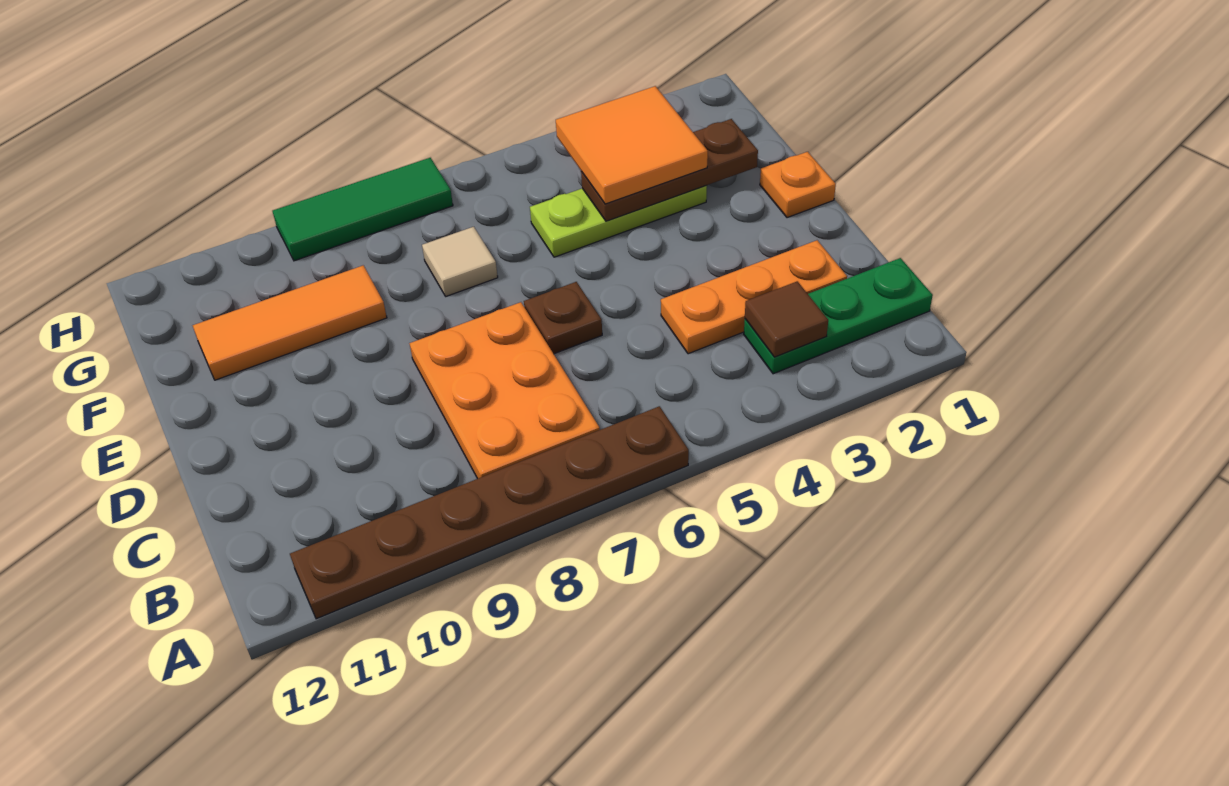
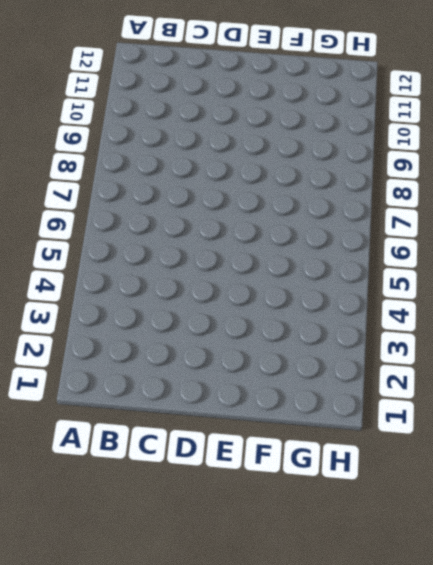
none -> brown plate A6:A11 level 1
none -> green plate B1:B3 level 1
none -> orange plate B7:D8 level 1

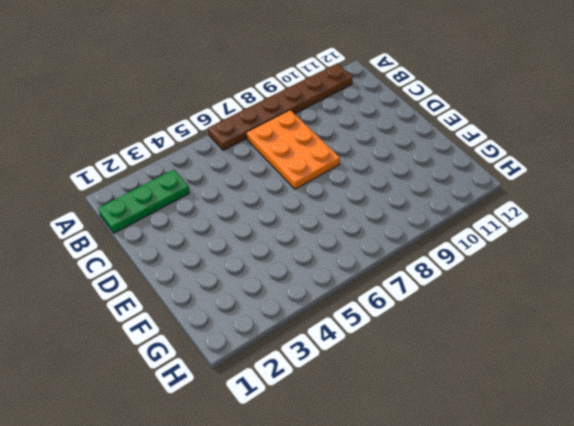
none -> orange plate C2:C4 level 1
none -> brown plate D6 level 1
none -> orange plate E1 level 1

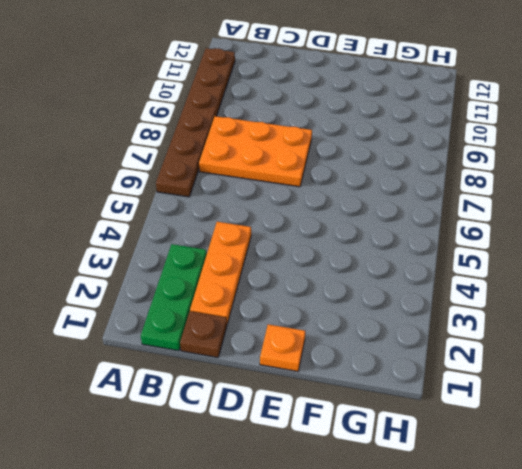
brown plate C1 level 1 -> brown plate D6 level 1
none -> lime plate F3:F5 level 1
none -> tan tile F7 level 1
none -> orange tile F9:F11 level 1

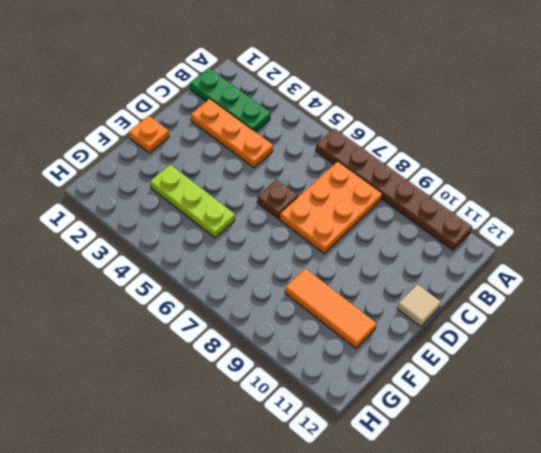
tan tile D12 level 1 -> tan tile F7 level 1
none -> green tile H7:H9 level 1
none -> brown tile B3 level 2
none -> brown plate F2:F4 level 2

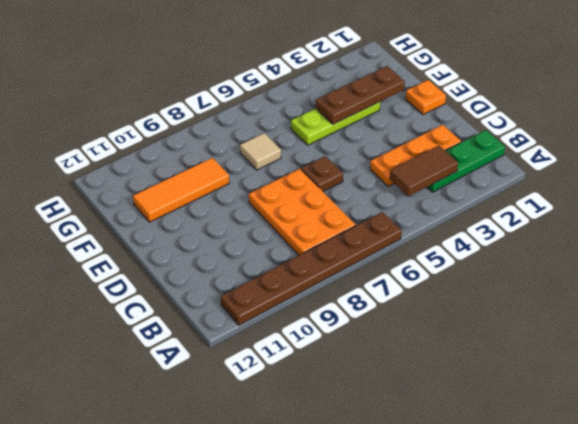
brown tile B3:B4 level 2 -> brown tile B3 level 2
none -> green tile H7:H9 level 1
none -> orange tile F3:G4 level 3

